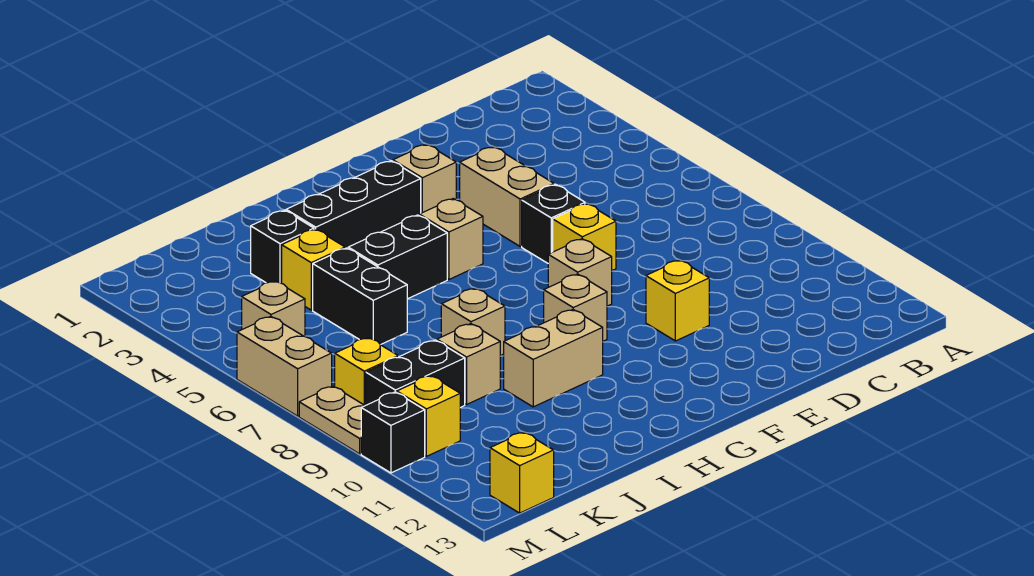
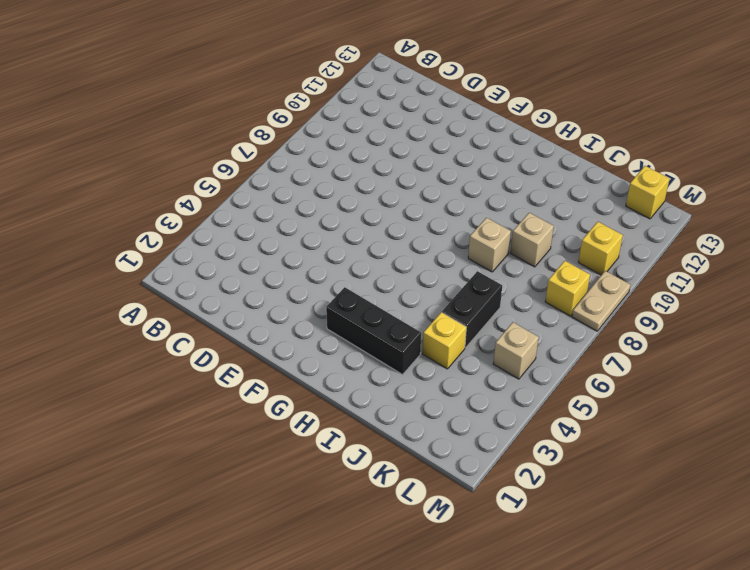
none -> tan brick E4:E5 level 1
none -> black brick E6 level 1
none -> yellow brick E7 level 1

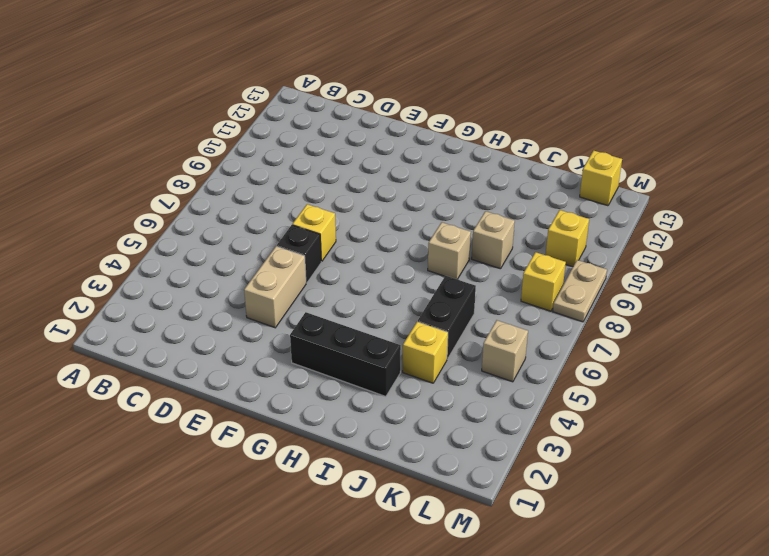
none -> yellow brick E10 level 1
none -> tan brick F3 level 1
none -> tan brick F8 level 1

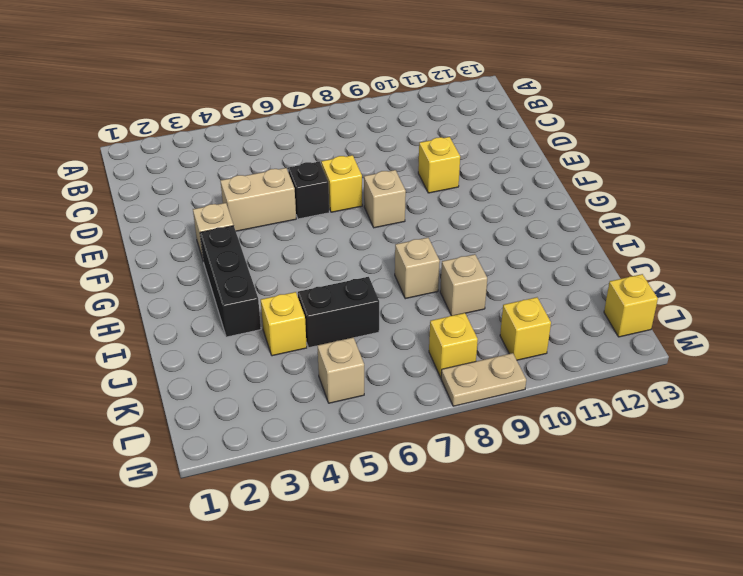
none -> tan brick G5 level 1
none -> tan brick G9 level 1
none -> black brick H5:I5 level 1

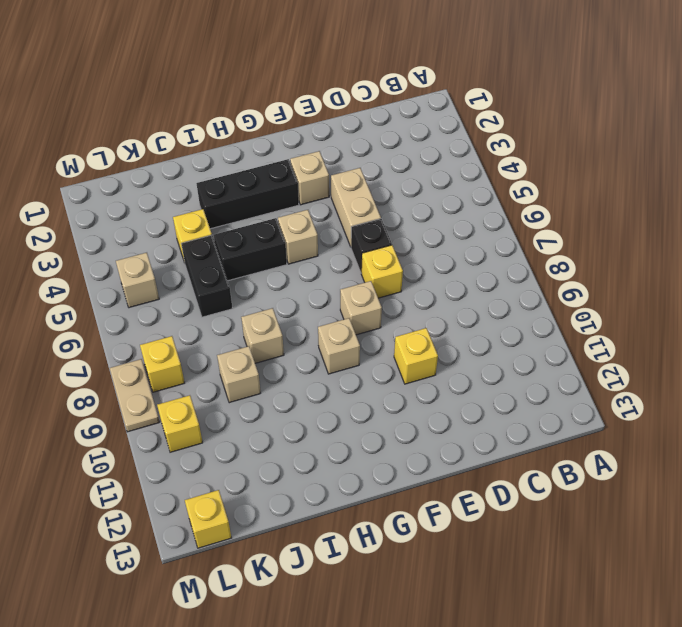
none -> tan brick H10:I10 level 1
none -> black brick J3 level 1
none -> black brick K9:L9 level 1

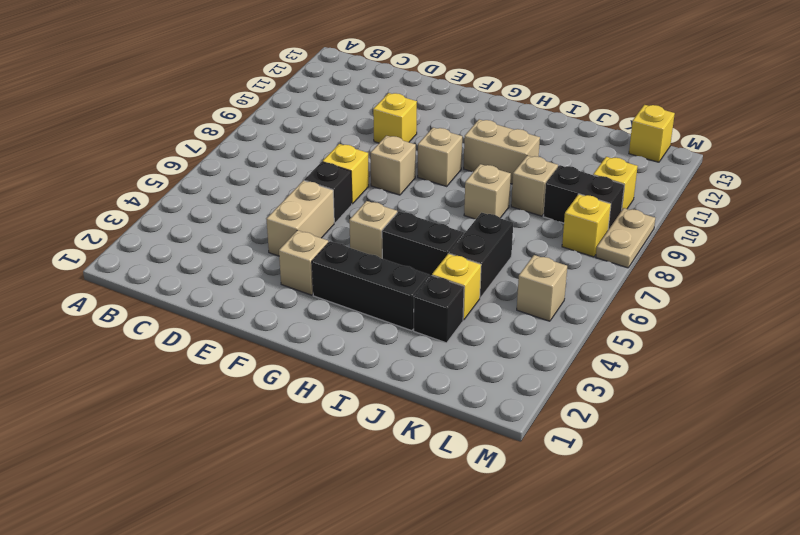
none -> tan brick M6:M7 level 1
none -> black brick M10 level 1

